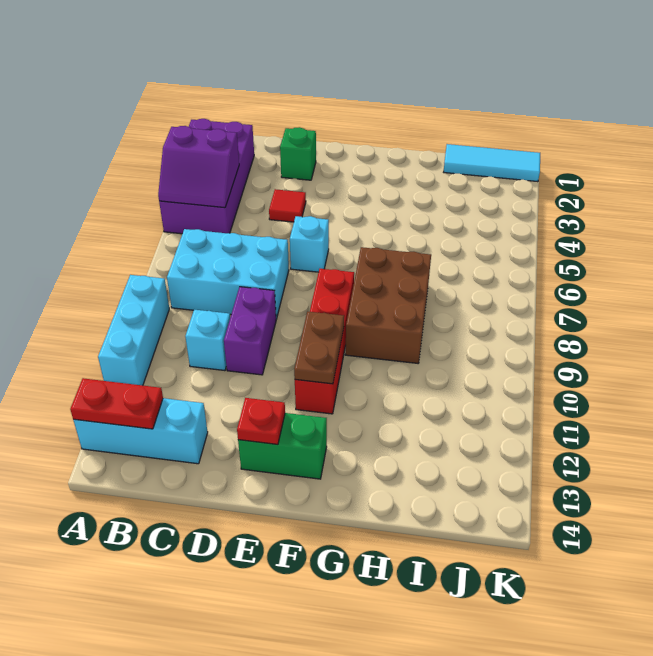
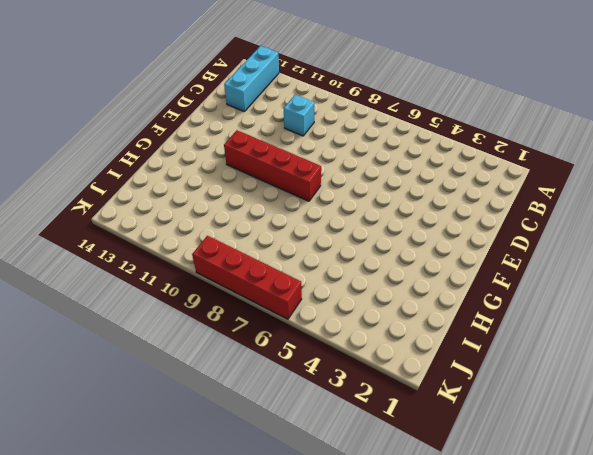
red brick K6:K9 level 1 -> none
none -> purple brick A2:B5 level 1
none -> cyan brick A9:A11 level 1
none -> cyan brick B7:D8 level 1

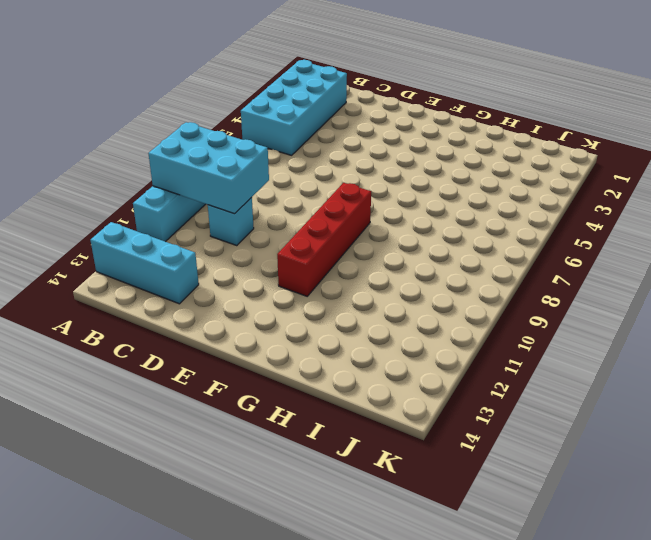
cyan brick A2:B5 level 1 -> purple brick A2:B5 level 1
cyan brick A9:C10 level 2 -> cyan brick B7:D8 level 1
none -> green brick D2 level 1
none -> red tile D4 level 1
none -> purple brick D9:D10 level 1

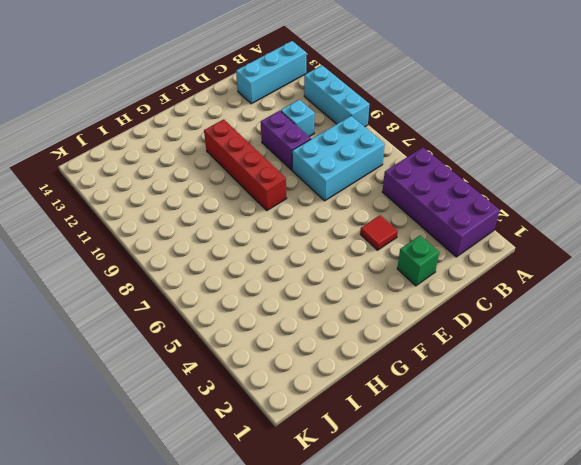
none -> cyan brick E6 level 1
none -> green brick E13:F13 level 1
none -> brown brick G7:H9 level 1

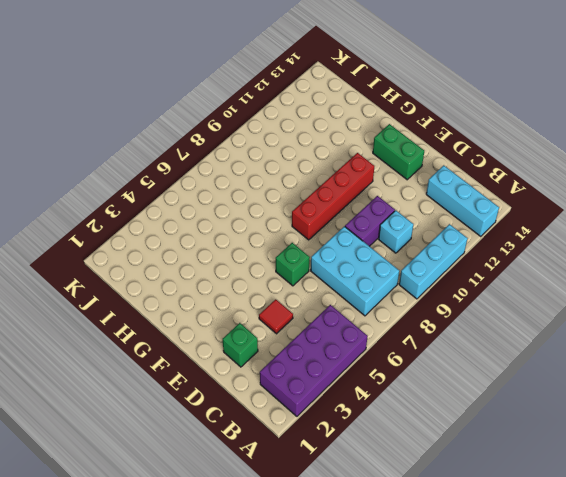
green brick E6 level 1 -> cyan brick E6 level 1
none -> brown brick G7:H9 level 1
none -> cyan tile I1:K1 level 1
none -> purple slope A4:B5 level 2 top 4

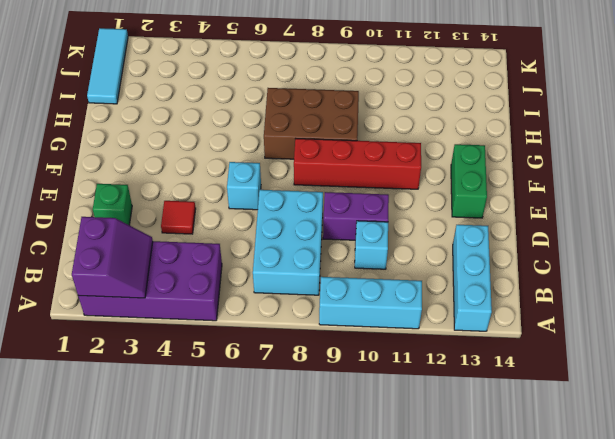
purple slope A2:B3 level 2 top 2 -> purple slope A4:B5 level 2 top 4
none -> red plate A13:B13 level 2
none -> red plate E13 level 2
none -> brown plate F10:F11 level 2

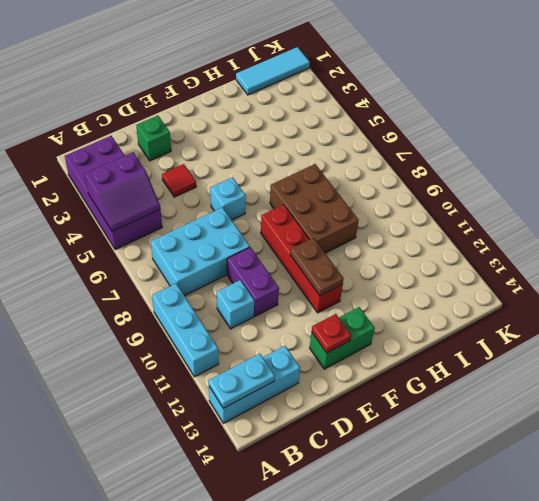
cyan plate A13:B13 level 2 -> red plate A13:B13 level 2

